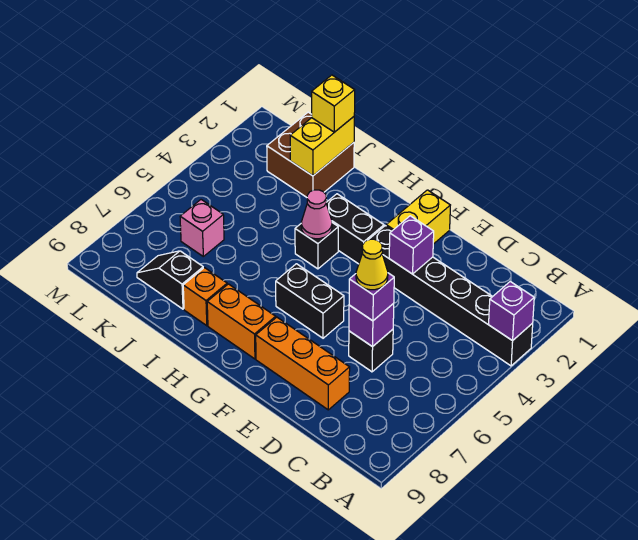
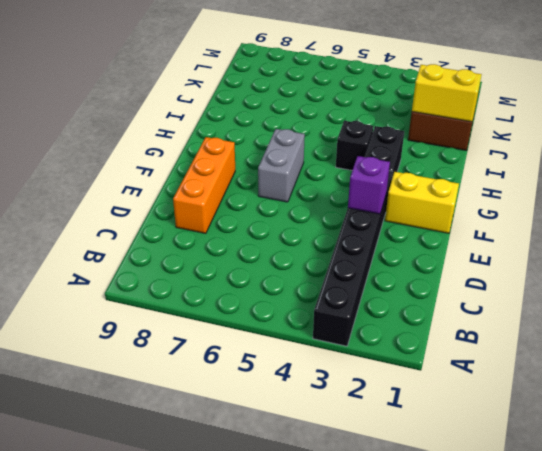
grey brick F6:G6 level 1 -> black brick F6:G6 level 1
none -> black brick D6 level 1
none -> orange brick G8:H8 level 1
none -> orange brick I8 level 1

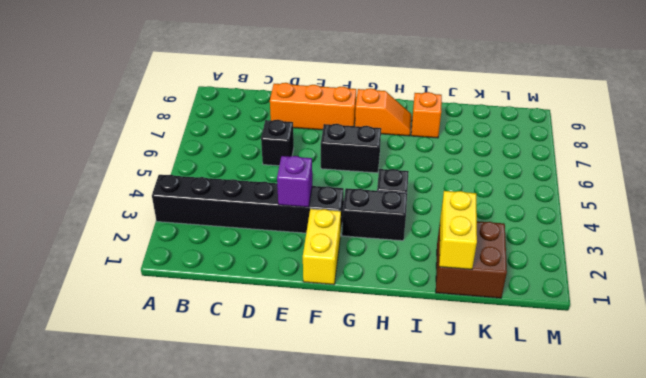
orange slope G8:H8 level 1 top G -> orange brick G8:H8 level 1
none -> black slope J8:K8 level 1 top J
none -> pink brick K6 level 1
none -> purple brick A3 level 2

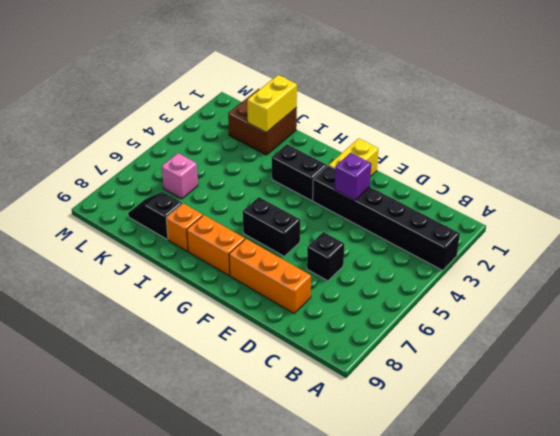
none -> black brick H4 level 1
none -> purple brick A3 level 2
none -> purple brick D6 level 2

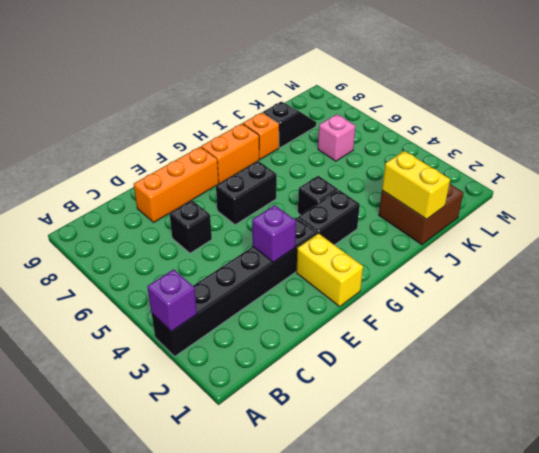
none -> purple brick D6 level 2
none -> pink cone H4 level 2
none -> purple brick D6 level 3

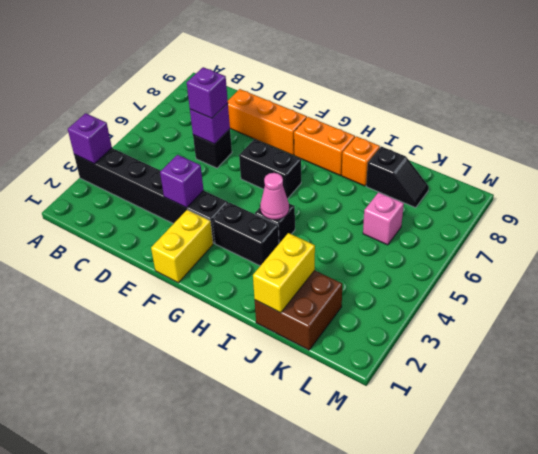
none -> yellow brick J1 level 3
none -> yellow cone D6 level 4

